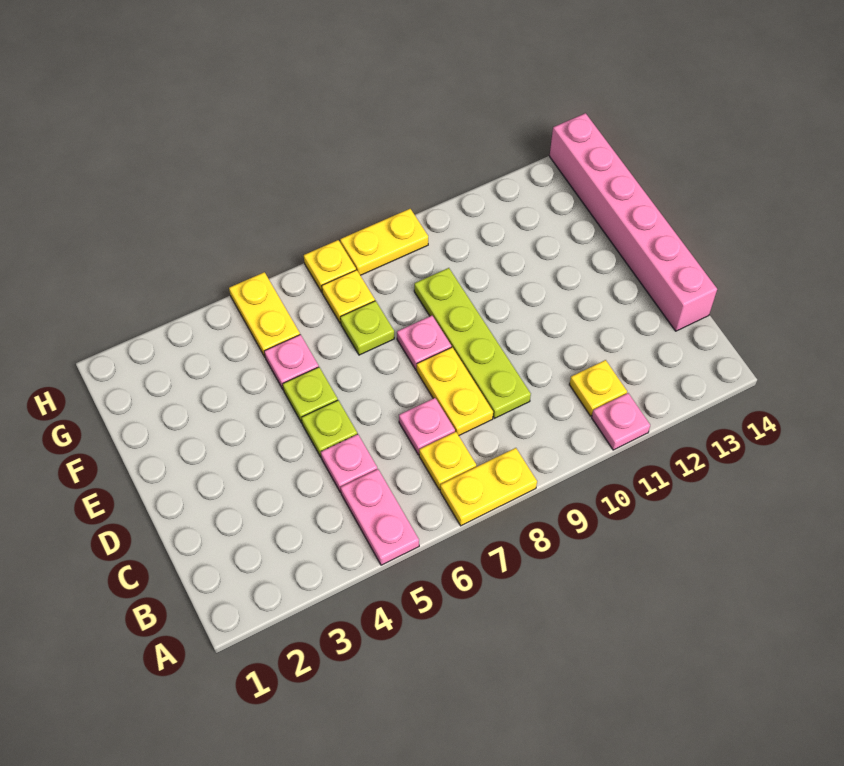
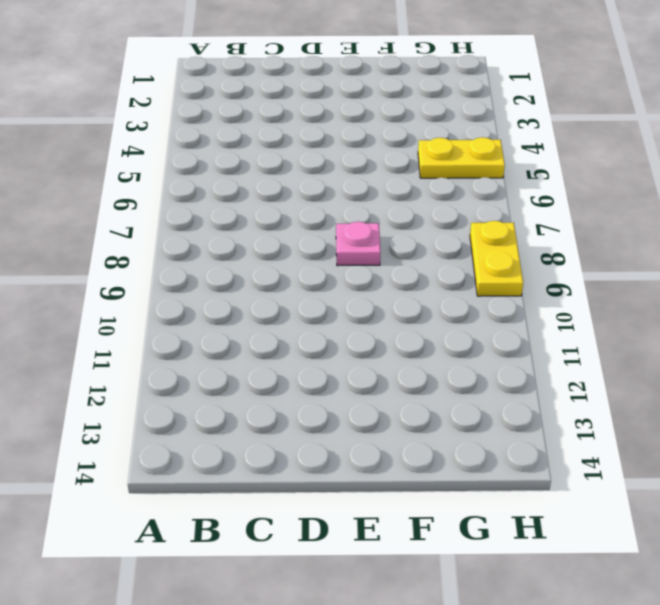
none -> pink plate A5:B5 level 1
none -> yellow plate A7:A8 level 1
none -> pink plate A11 level 1

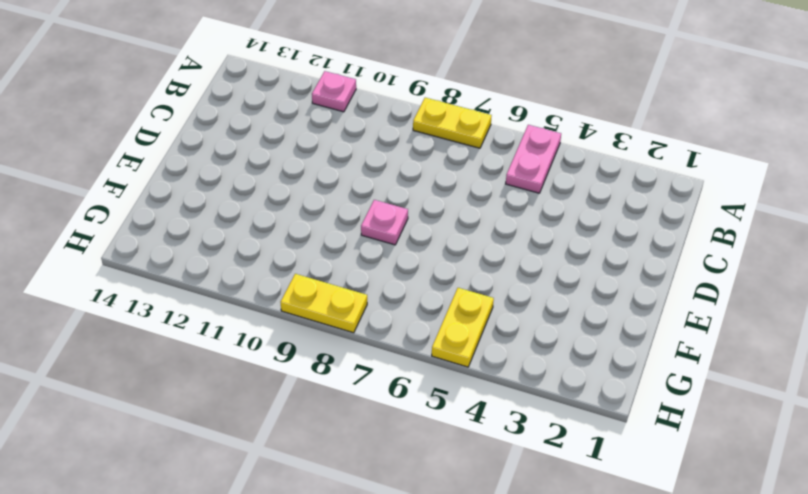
none -> yellow plate B7 level 1
none -> yellow plate B11 level 1
none -> pink plate C5 level 1

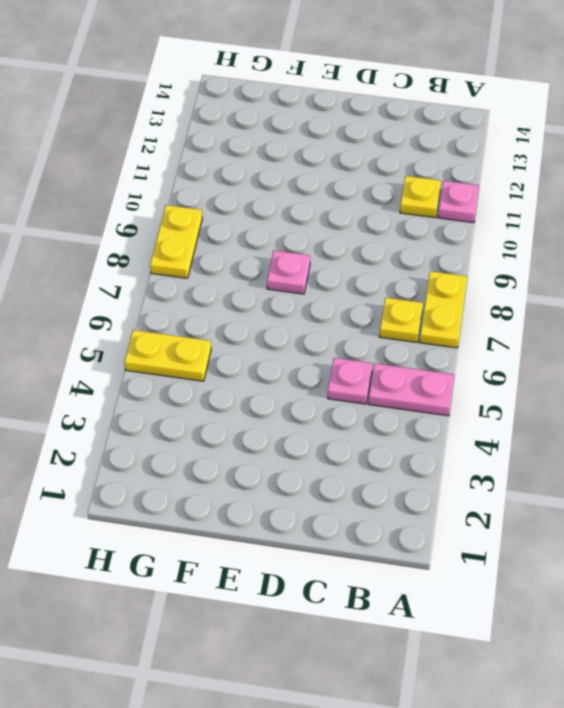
none -> pink plate C7 level 1
none -> yellow plate C8:D8 level 1
none -> lime plate C9:F9 level 1

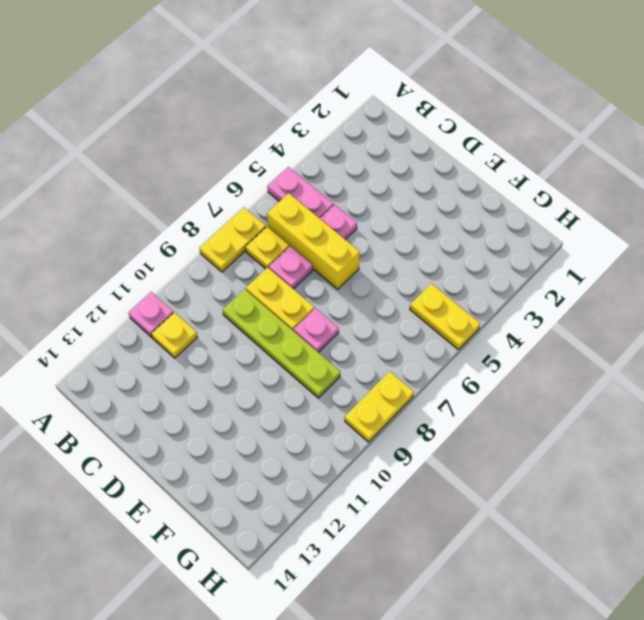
yellow brick B6:D6 level 1 -> none
none -> pink brick C14:H14 level 1
none -> lime plate D5 level 1
none -> lime plate E5 level 1

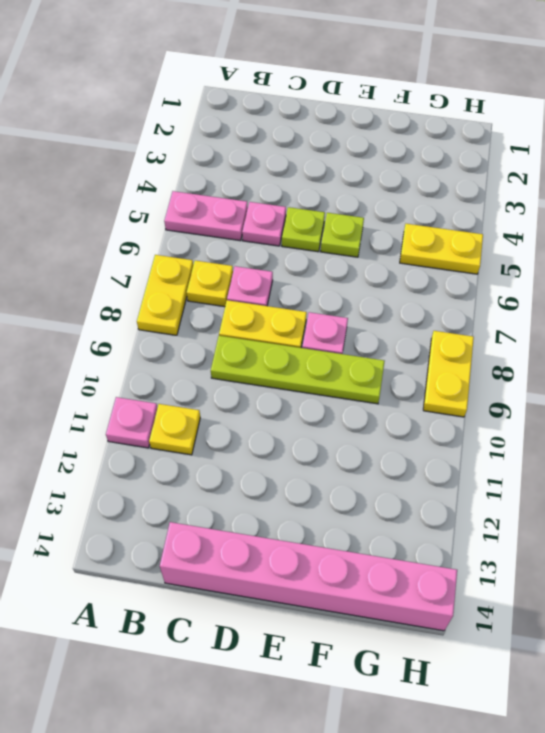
none -> pink plate F5 level 1
none -> lime plate F7 level 1
none -> yellow plate G7 level 1

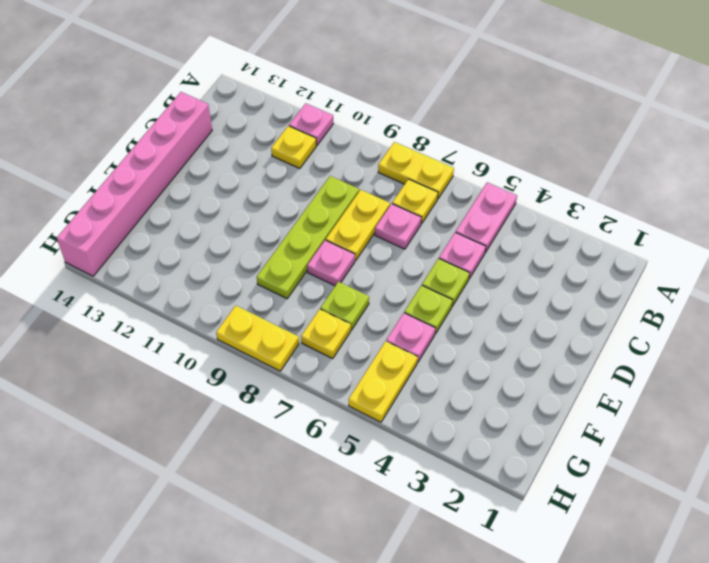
none -> yellow plate H7 level 1

